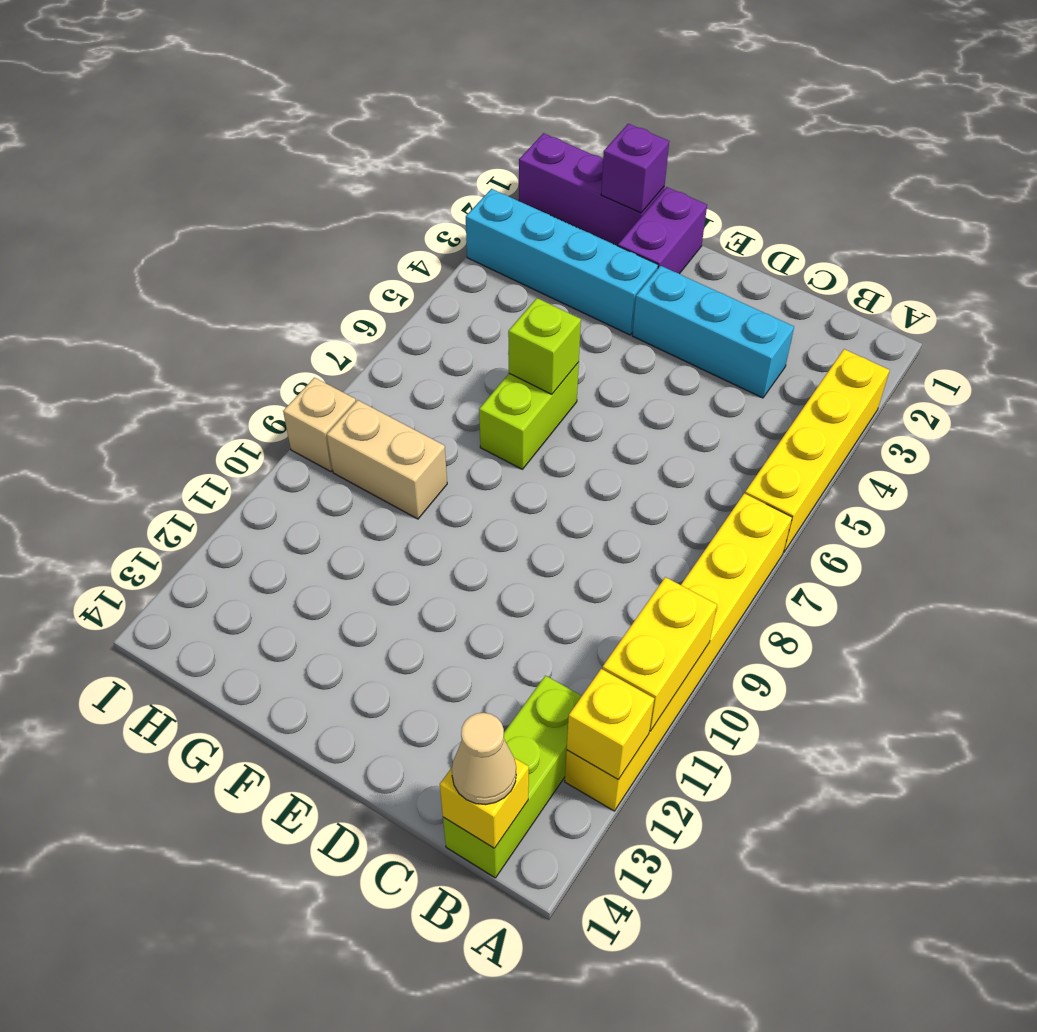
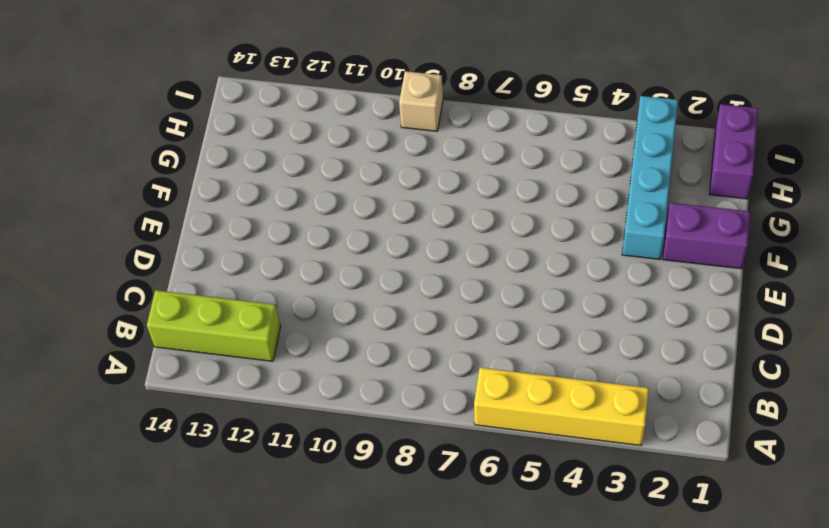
purple brick H1:I1 level 1 -> purple brick G1:I1 level 1
none -> yellow brick A7:A12 level 1
none -> cyan brick C3:E3 level 1
none -> lime brick F6:F7 level 1

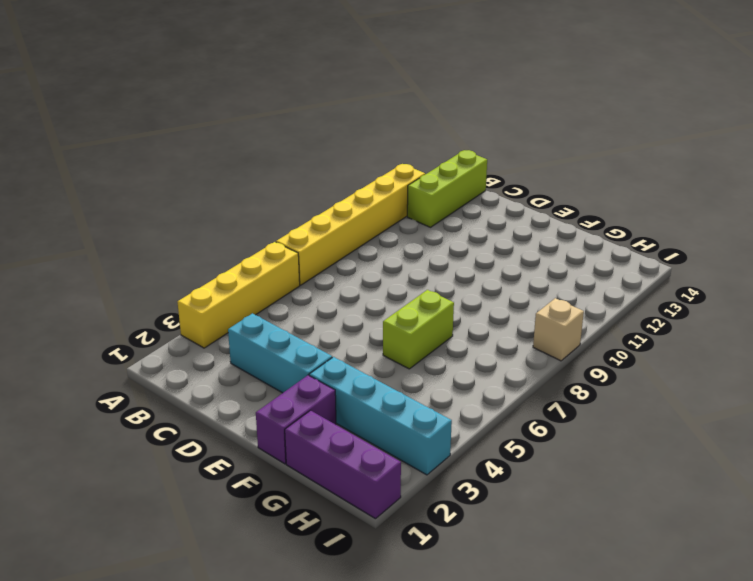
none -> tan brick G9:H9 level 1
none -> yellow brick A10:A11 level 2
none -> yellow brick A12 level 2

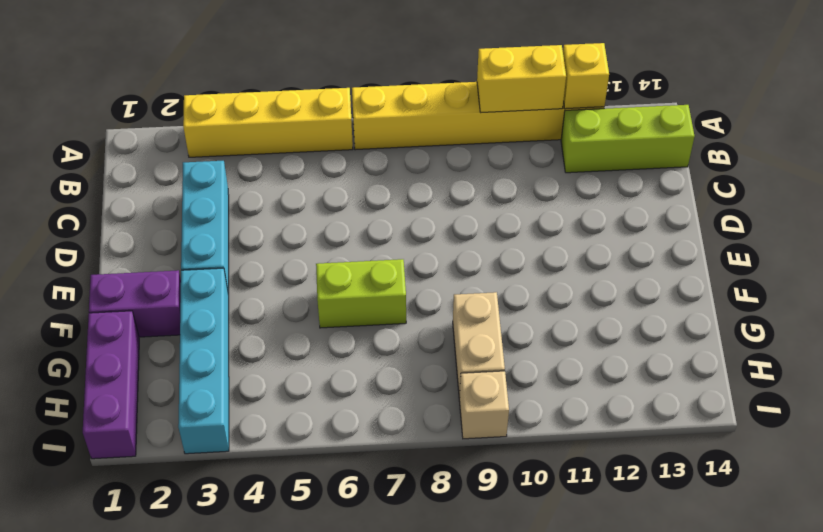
none -> yellow brick B14 level 2
none -> lime brick F6 level 2
none -> purple brick G1 level 2

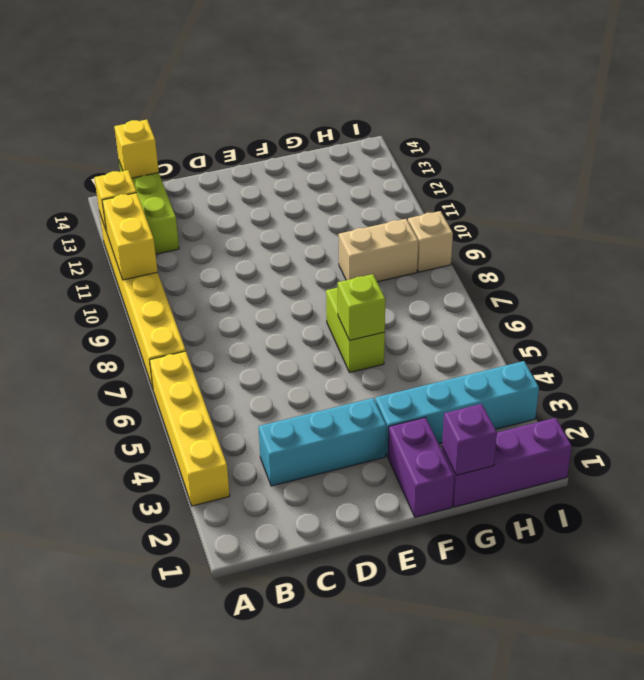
none -> tan cone B14 level 3

